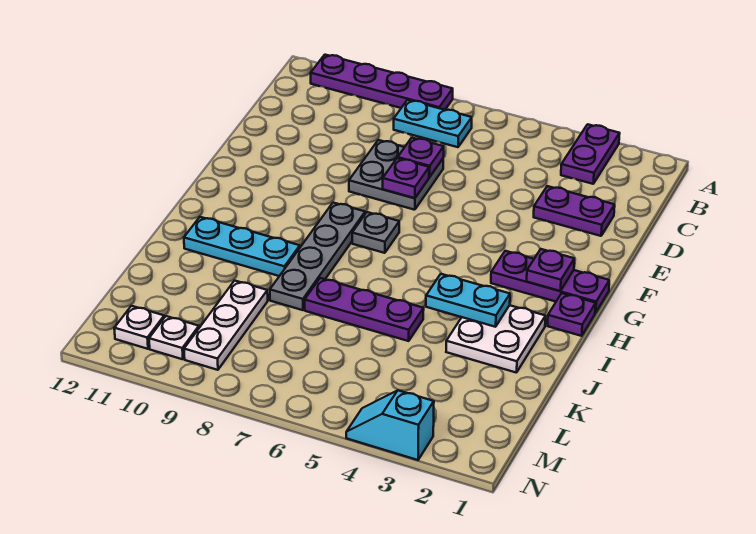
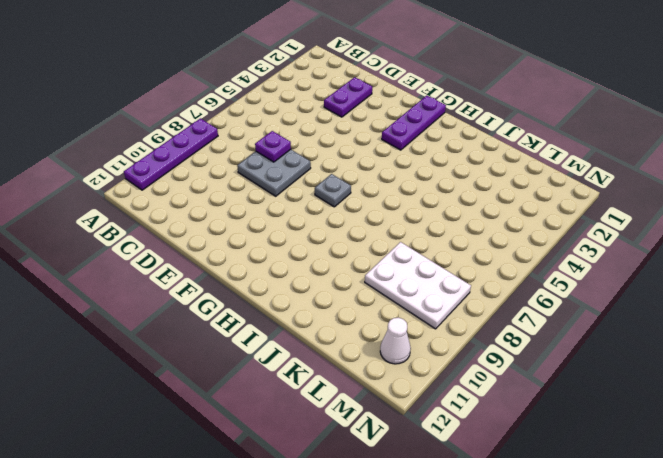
white plate K8:M9 level 1 -> white plate K9:M9 level 1
white cone M11 level 1 -> white plate M11 level 1
none -> purple plate A3:B3 level 1
none -> cyan plate B7:B8 level 1
none -> grey plate G8:J8 level 1

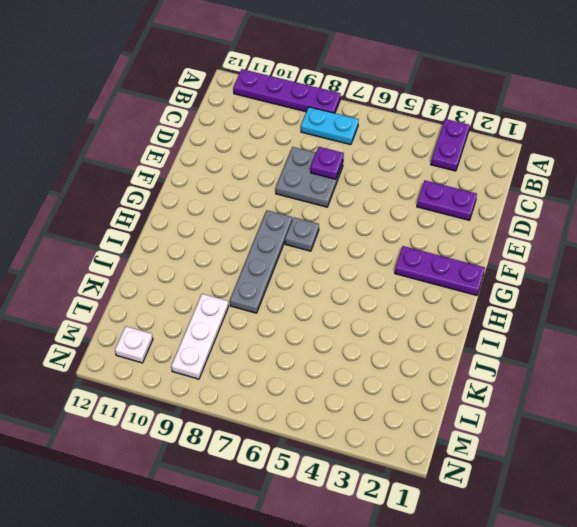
none -> purple plate H1 level 1
none -> white plate I2:J3 level 1
none -> cyan plate I9:I11 level 1

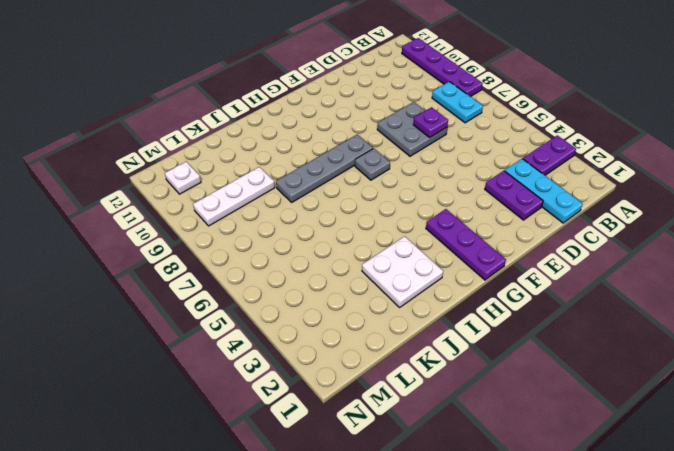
cyan plate C1:C3 level 1 -> cyan plate I9:I11 level 1
none -> purple plate H1 level 1
none -> purple plate J5:J7 level 1
none -> white plate M10 level 1

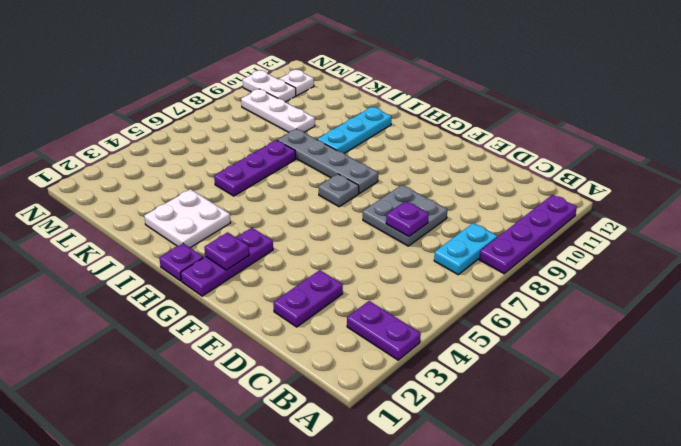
white plate M10:N10 level 1 -> white plate M10 level 1
none -> cyan slope N3:N4 level 1 top 3
none -> purple plate E7 level 2
none -> cyan plate I3:I4 level 2

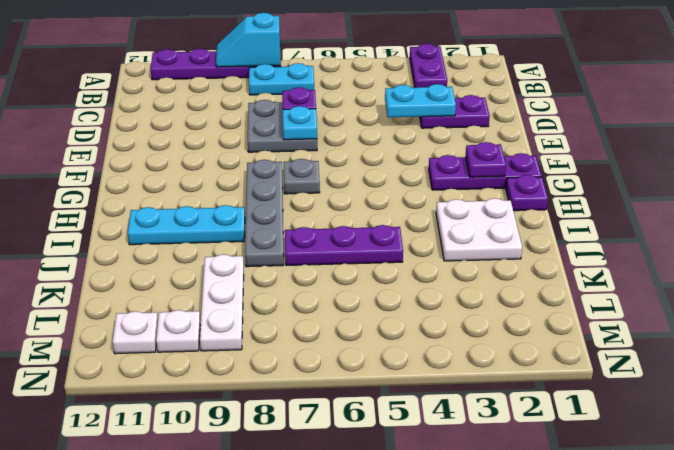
cyan slope A8:A9 level 2 top 8 -> cyan slope N3:N4 level 1 top 3
cyan plate D3:D4 level 2 -> cyan plate I3:I4 level 2
cyan plate E7 level 2 -> purple plate E7 level 2

